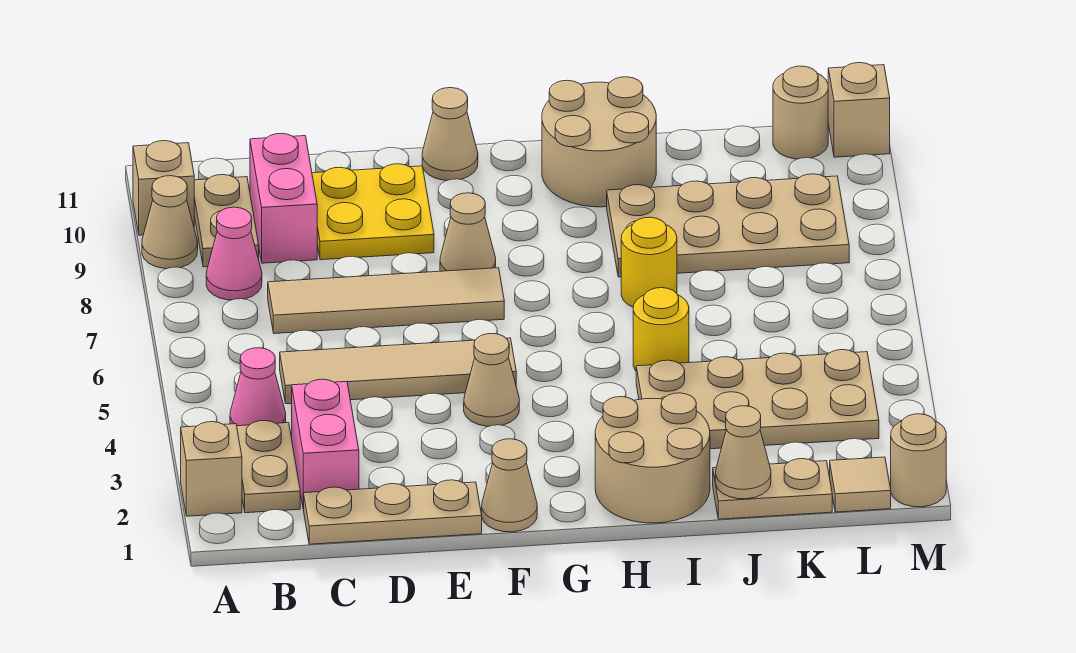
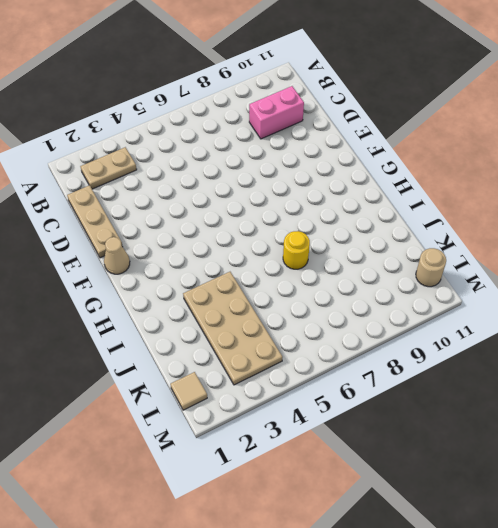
none -> tan brick A2 level 1
none -> tan cone A9 level 1
none -> tan brick A10 level 1

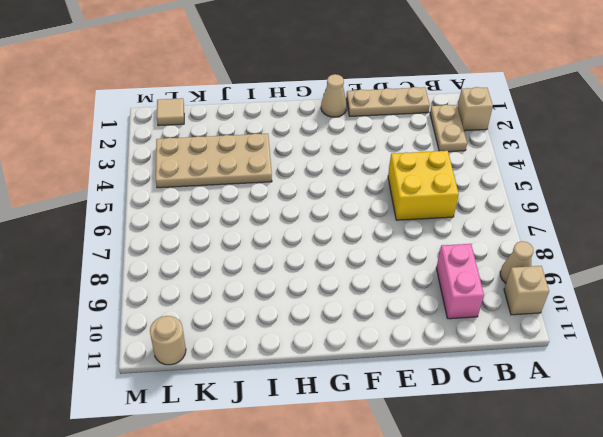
yellow brick C5:D6 level 1 -> tan tile C5:F5 level 1
none -> pink cone B4 level 1
none -> pink cone B8 level 1
none -> tan plate B9:B10 level 1

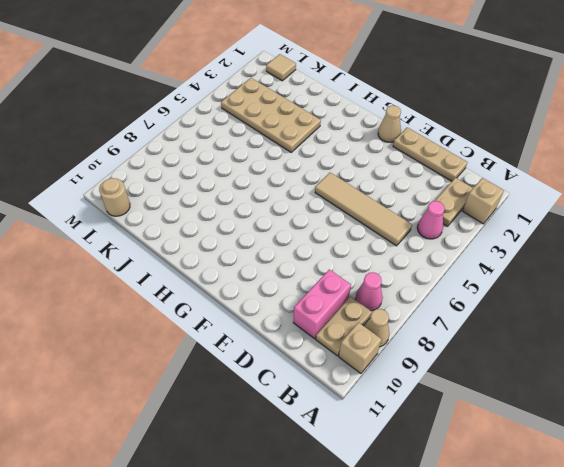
none -> pink brick C2:C3 level 1
none -> tan tile C7:F7 level 1
none -> yellow plate D9:E10 level 1

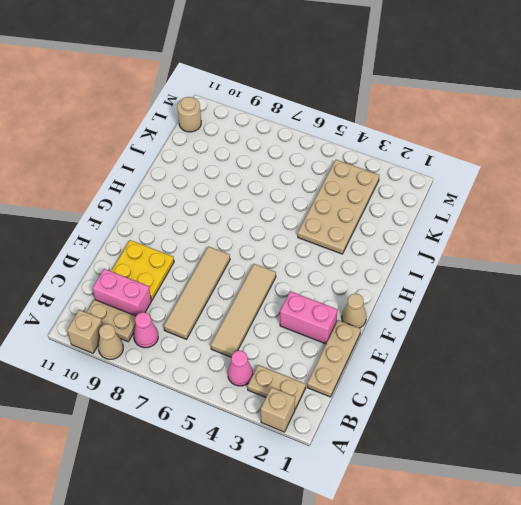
pink brick E2:E3 level 1 -> pink brick C2:C3 level 1
none -> tan cone F4 level 1
none -> tan cone F8 level 1
none -> tan cone F11 level 1

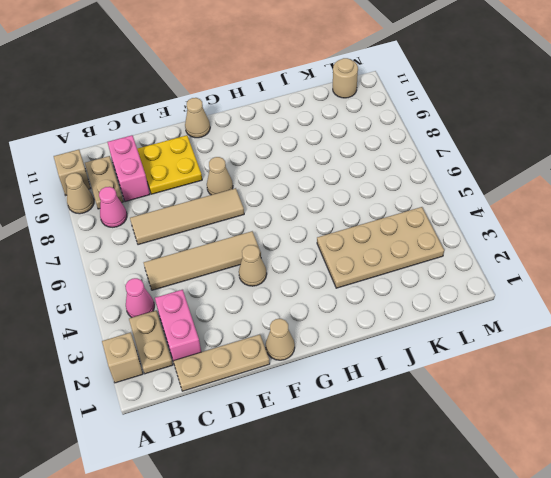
none -> tan round brick H1:I2 level 1
none -> tan round brick H10:I11 level 1
none -> yellow round brick I5 level 1

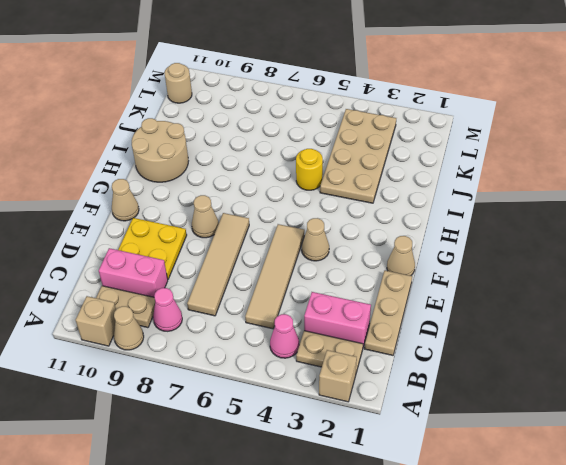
none -> tan round brick H1:I2 level 1
none -> yellow round brick I7 level 1
none -> tan plate I8:L9 level 1

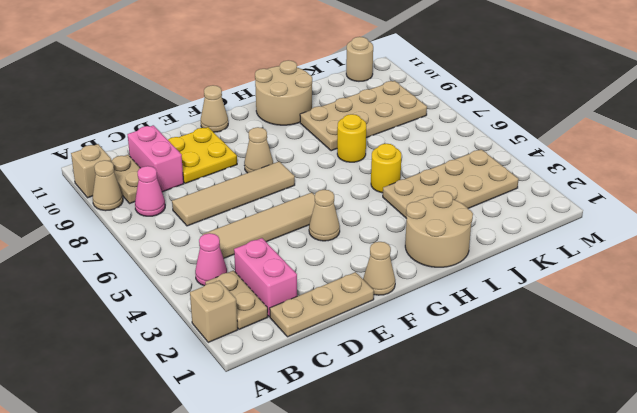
none -> tan plate J1:K1 level 1
none -> tan tile L1 level 1
none -> tan round brick M1 level 1

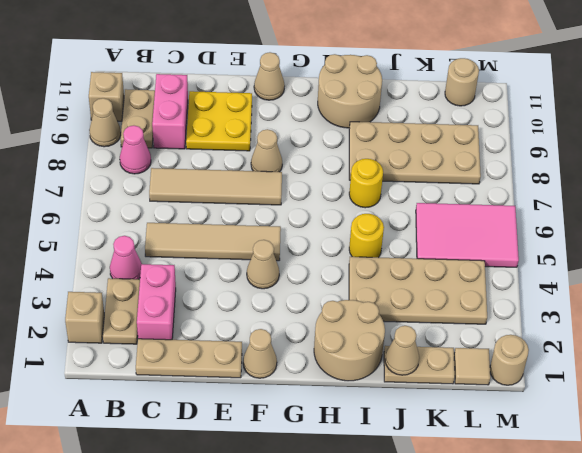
pink tile K5:M6 level 1 -> none
none -> tan brick M11 level 1

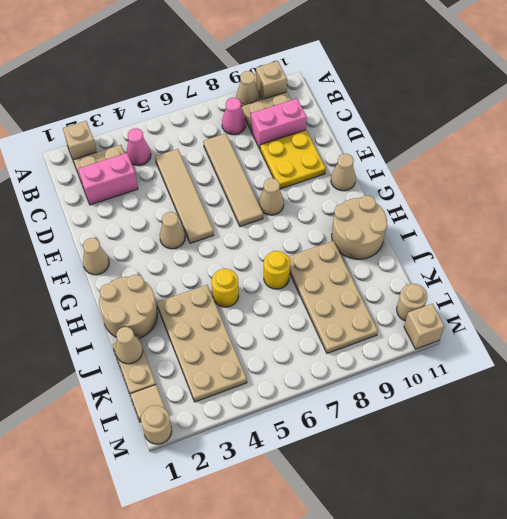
none -> tan plate C1:E1 level 1

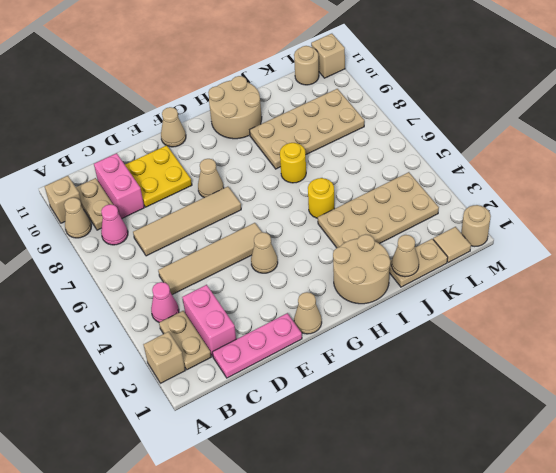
pink plate C1:E1 level 1 -> tan plate C1:E1 level 1

